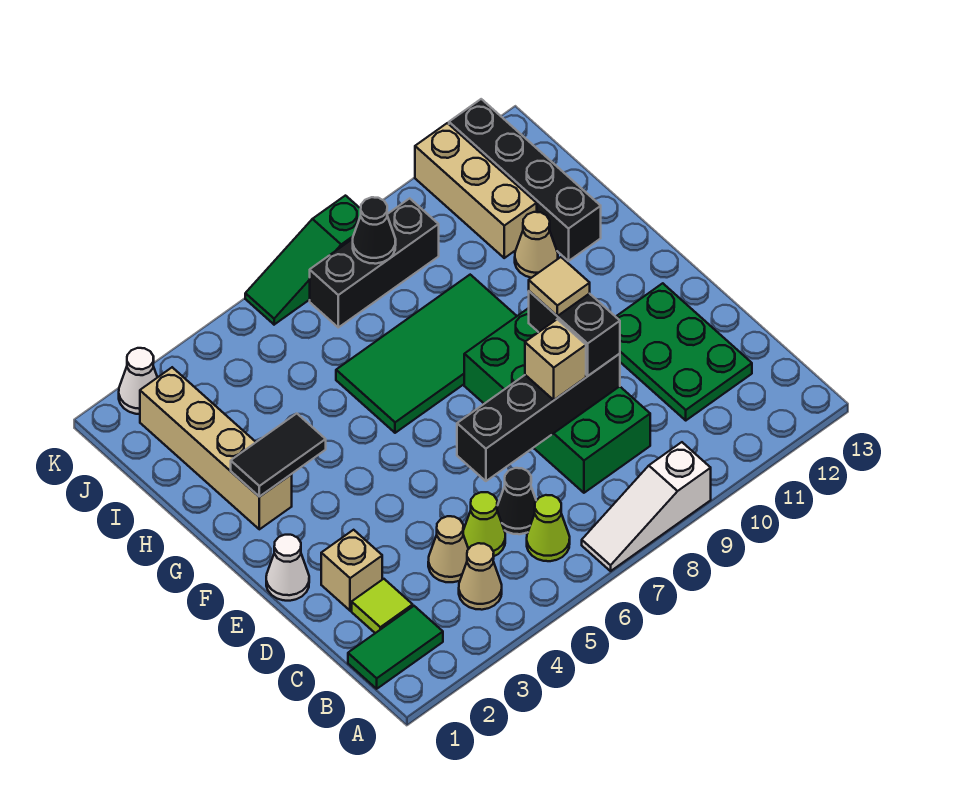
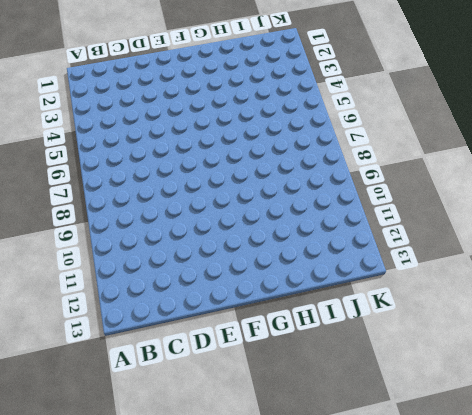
none -> white slope A7:A9 level 1 top 9
none -> green tile B1:B2 level 1
none -> tan cone B4 level 1

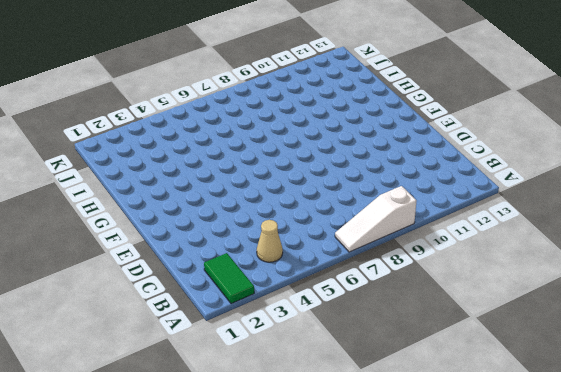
green tile A2:B2 level 1 -> green tile B1:B2 level 1
none -> lime cone B6 level 1
none -> lime tile C2 level 1
none -> tan cone C4 level 1

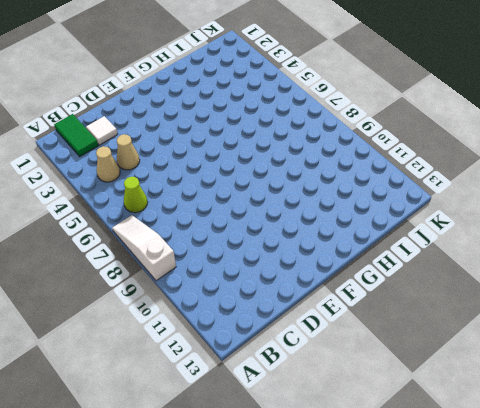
white tile C2 level 1 -> lime tile C2 level 1
none -> lime cone C5 level 1
none -> black cone C6 level 1
none -> green brick C8:F9 level 1

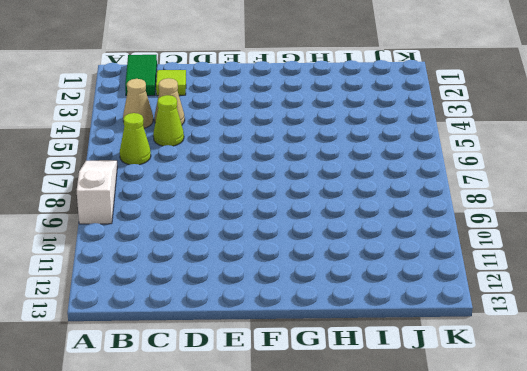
none -> black cone C6 level 1
none -> green brick C8:F9 level 1
none -> green plate C11:E12 level 1

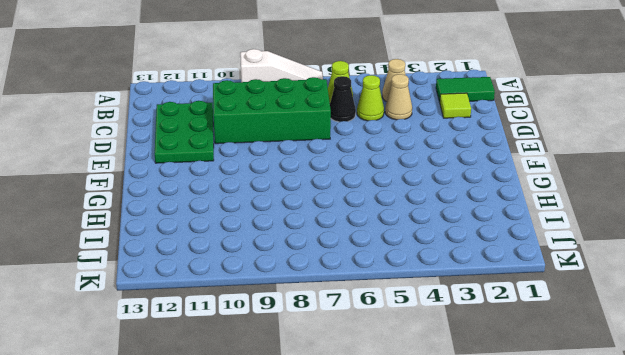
green brick C7:D10 level 1 -> green brick C8:F9 level 1
none -> tan brick D2 level 1
none -> white cone E1 level 1
none -> tan brick G2:J2 level 1

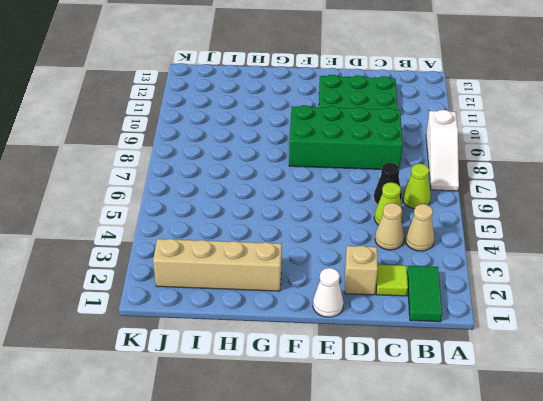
none -> green tile G6:H9 level 1
none -> tan cone H11 level 1
none -> black brick H12:K12 level 1

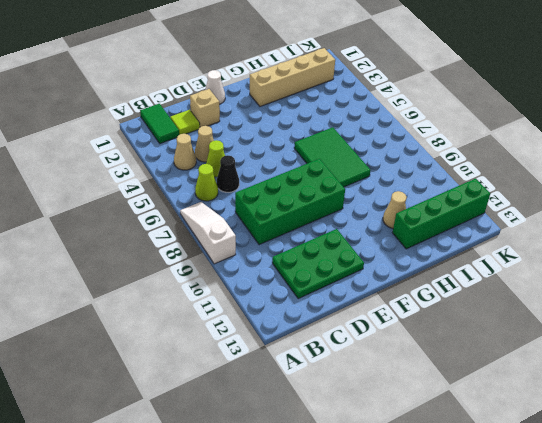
green tile G6:H8 level 1 -> green tile G6:H9 level 1
green brick H12:K12 level 1 -> black brick H12:K12 level 1
none -> tan brick I11:K11 level 1
none -> black brick J7:J9 level 1
none -> white cone K2 level 1

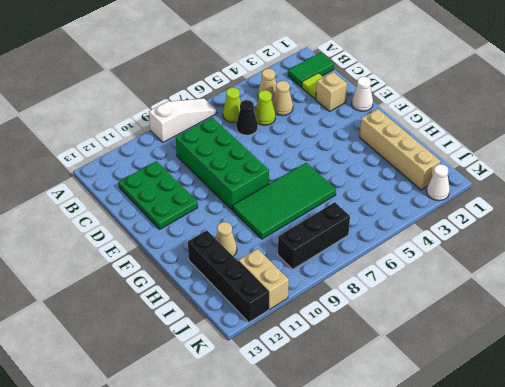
tan brick J11:K11 level 1 -> tan brick I11:K11 level 1
none -> green slope K6:K8 level 1 top 8
none -> black brick D6:D9 level 2
none -> black tile G2:G3 level 2

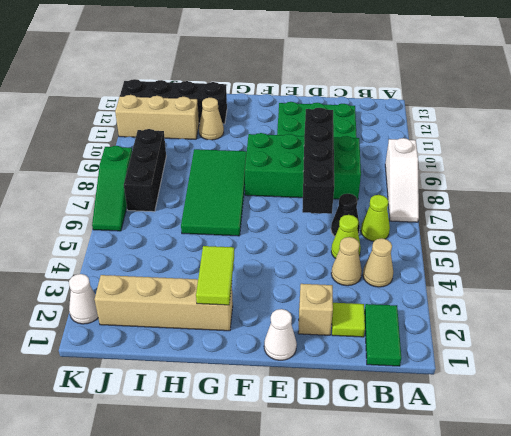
lime tile G2:G3 level 2 -> black tile G2:G3 level 2
none -> black cone J8 level 2
none -> tan brick D8 level 3
none -> black brick D9:E9 level 3

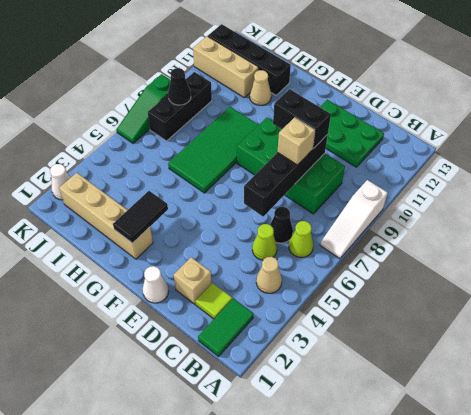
none -> tan cone C4 level 1
none -> tan tile E9 level 4

